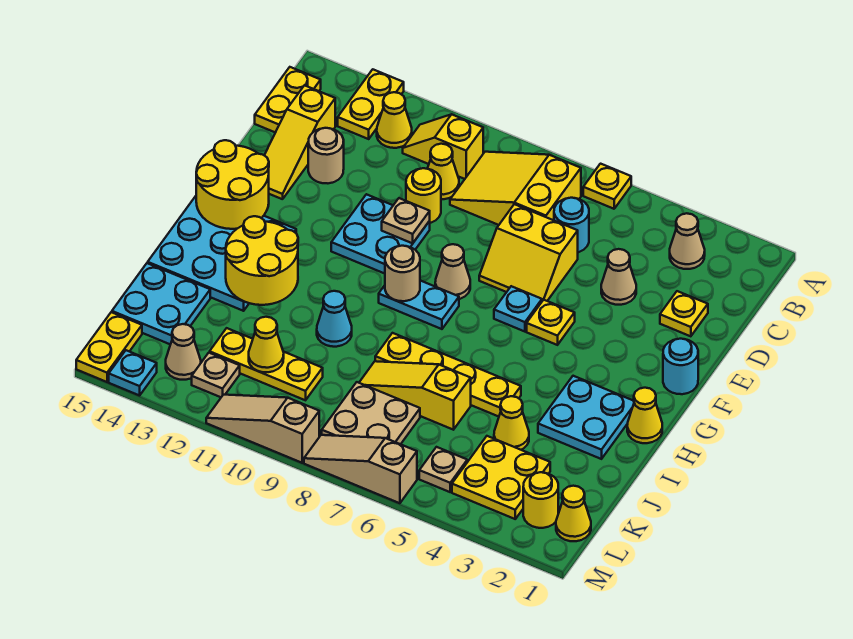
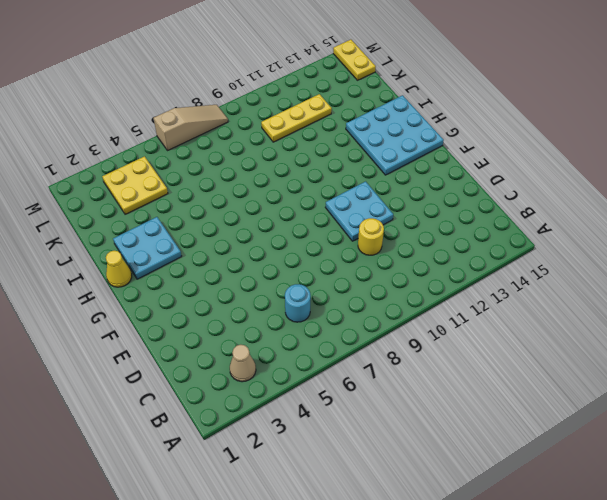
none -> yellow plate A6 level 1
none -> yellow plate A13:B13 level 1
none -> yellow slope B7:C9 level 1 top 7
none -> yellow slope B10:B11 level 1 top 10

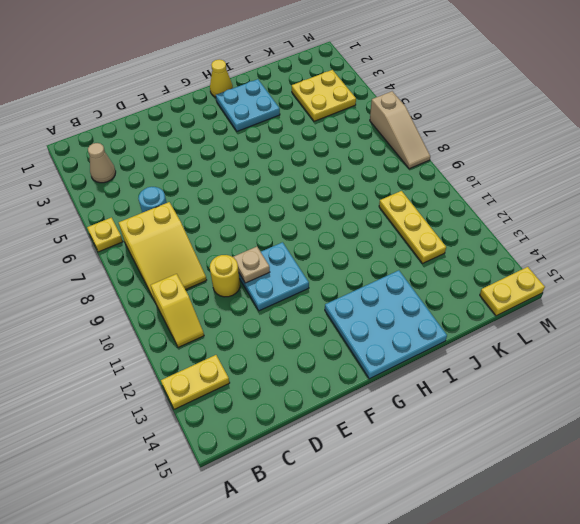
none -> yellow cone B12 level 1
none -> yellow plate B15:C15 level 1
none -> yellow cone C10 level 1
none -> yellow slope C14:E14 level 1 top C

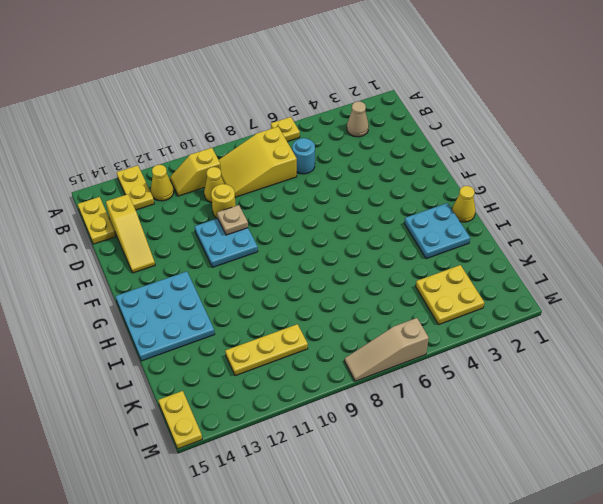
none -> yellow plate D2 level 1
none -> tan cone D4 level 1
none -> yellow slope D6:E7 level 1 top D
none -> tan round brick D13 level 1

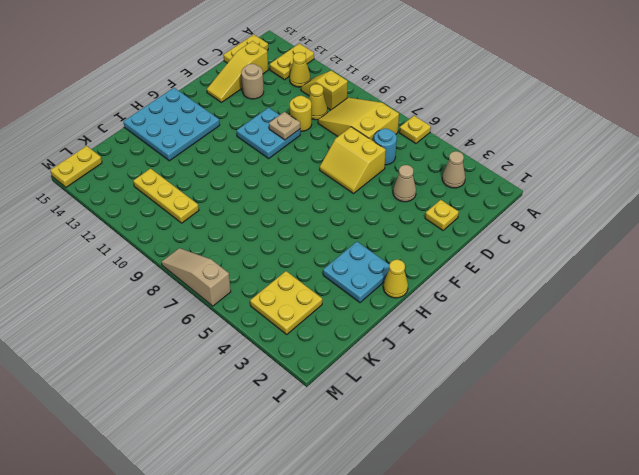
none -> cyan round brick F1 level 1
none -> yellow plate F5 level 1
none -> cyan plate F6 level 1
none -> tan cone F8 level 1

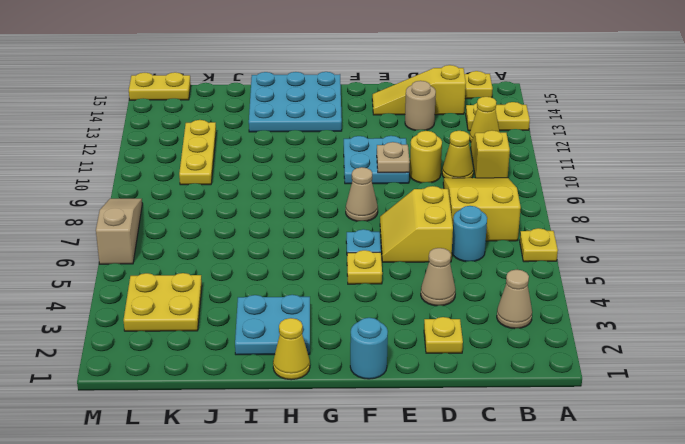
none -> cyan plate G8:G9 level 1
none -> yellow plate I5:I8 level 1
none -> cyan cone I10 level 1
none -> yellow cone J4 level 1

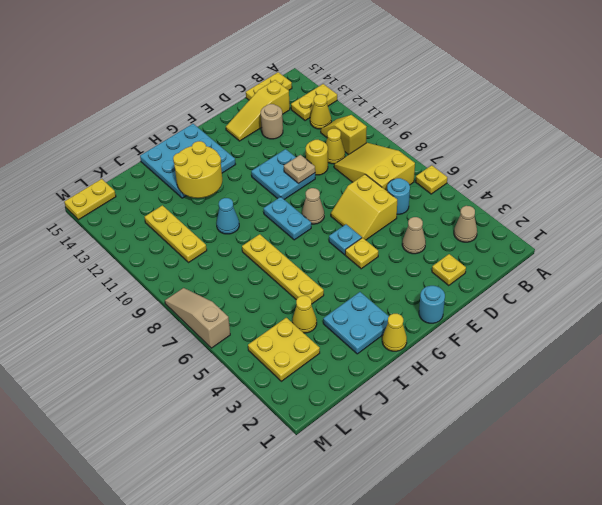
none -> yellow slope J6:J8 level 1 top 6
none -> cyan plate J14:K15 level 1
none -> tan plate K7:L8 level 1
none -> yellow cone L1 level 1

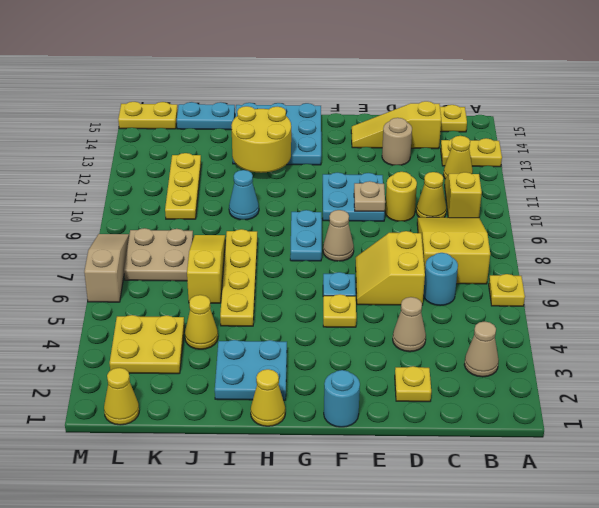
cyan plate J15:K15 level 1 -> cyan plate J14:K15 level 1
none -> yellow round brick L2 level 1
none -> tan plate L5 level 1
none -> tan plate L12 level 1
none -> tan cone L13 level 1

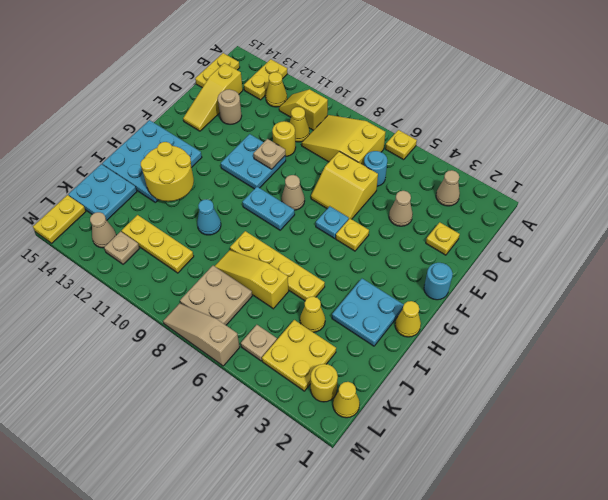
none -> tan slope M9:M11 level 1 top 9
none -> cyan plate M14 level 1
none -> yellow round brick F14:G15 level 2
none -> tan round brick G9 level 2

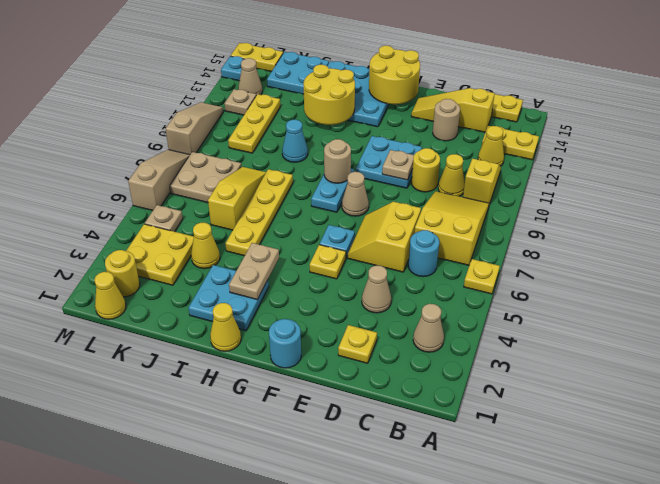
tan plate H3:H4 level 2 -> none
none -> yellow cone K11 level 2

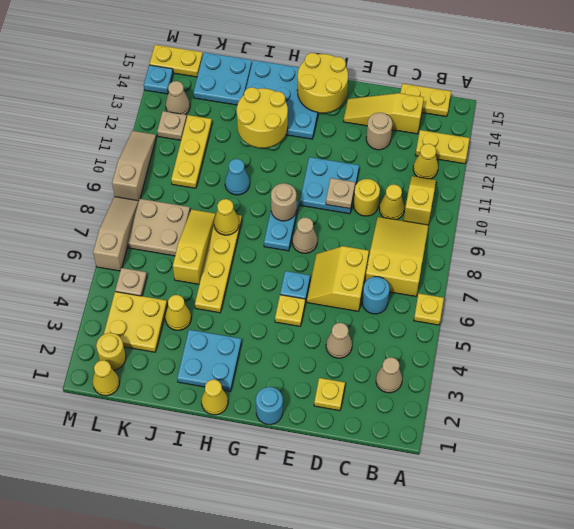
yellow cone I8 level 2 -> yellow cone K11 level 2

